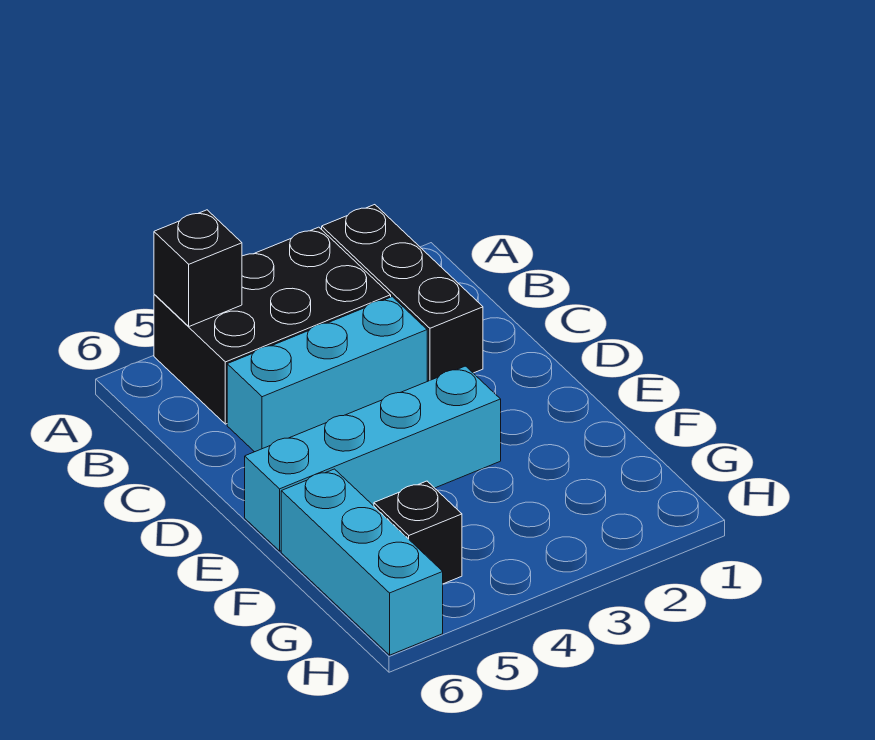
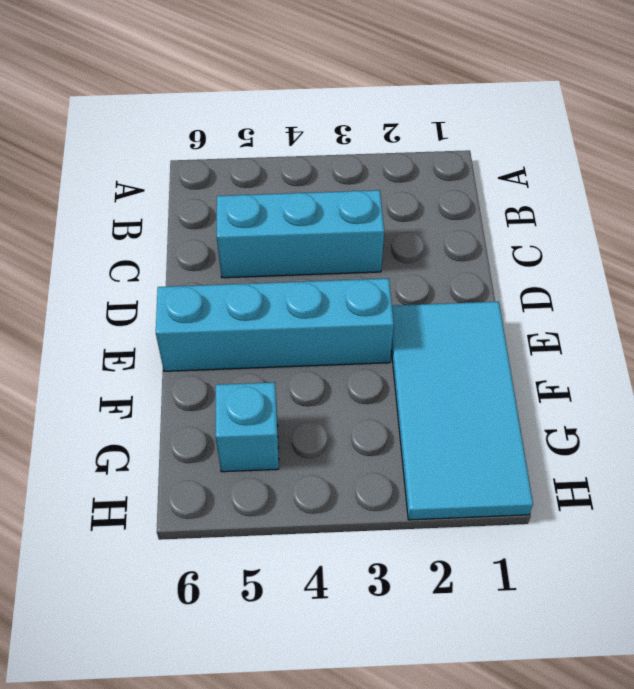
cyan tile E1:H2 level 1 -> none
cyan brick G5 level 1 -> black brick G5 level 1
none -> black brick A2:C2 level 1
none -> black brick A3:B5 level 1

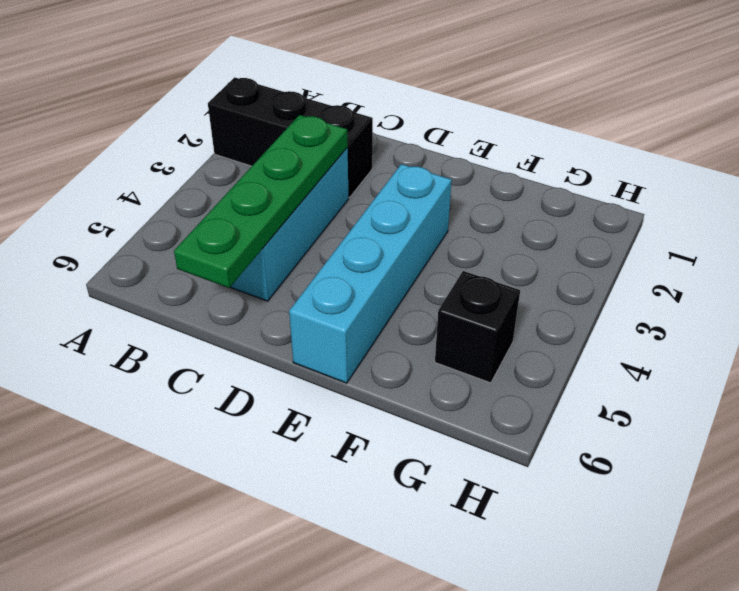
green plate C3:C6 level 2 -> none
none -> black brick A3:B5 level 1
none -> cyan brick F6:H6 level 1

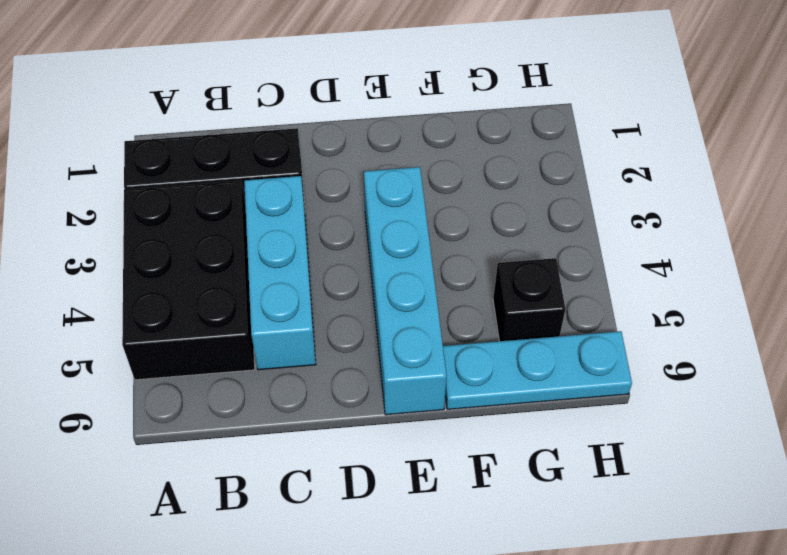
cyan plate F6:H6 level 1 -> cyan brick F6:H6 level 1
none -> black brick A5 level 2

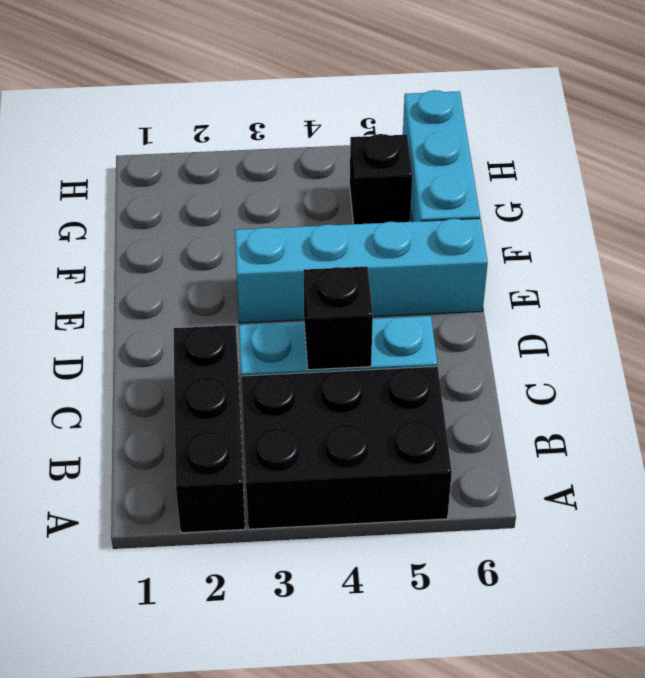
black brick C4 level 2 -> black brick A5 level 2

